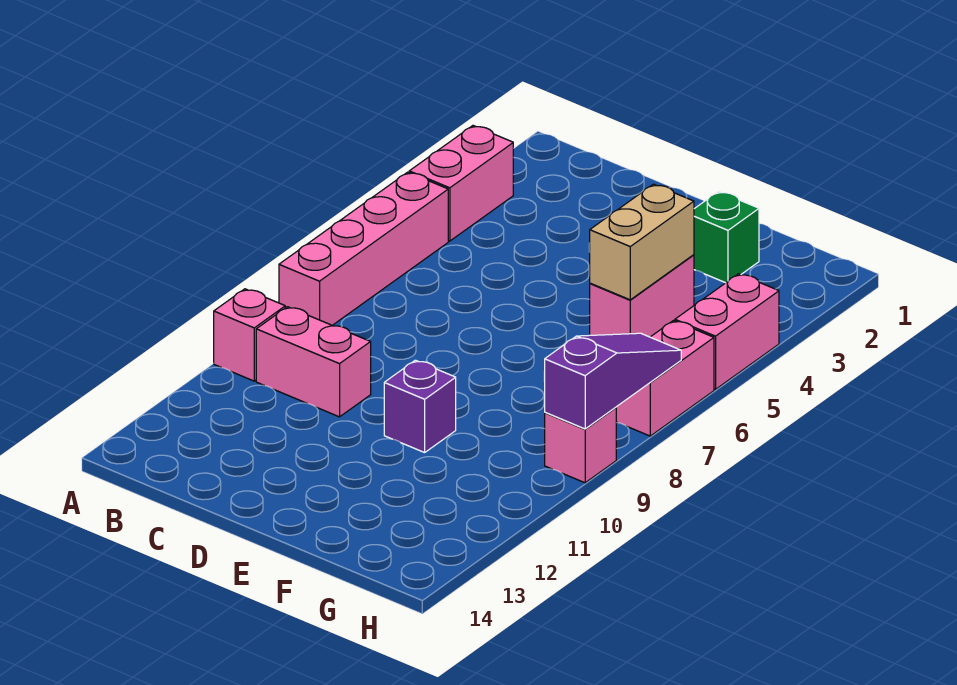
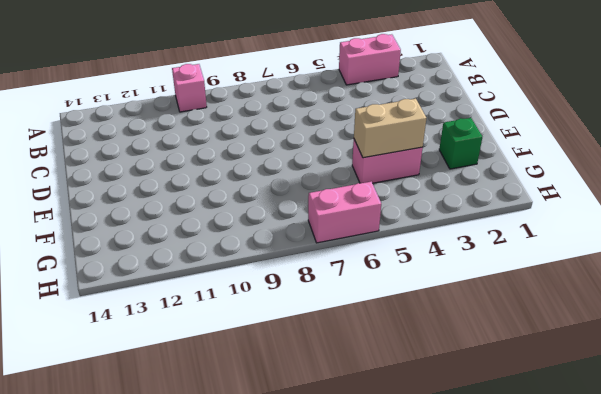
none -> pink brick A5:A8 level 1
none -> pink brick B10:C10 level 1
none -> purple brick E10 level 1

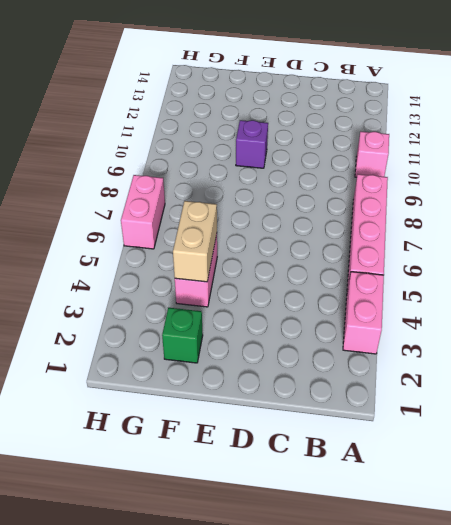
none -> pink brick B10:C10 level 1
none -> pink brick H4:H5 level 1
none -> pink brick H9 level 1

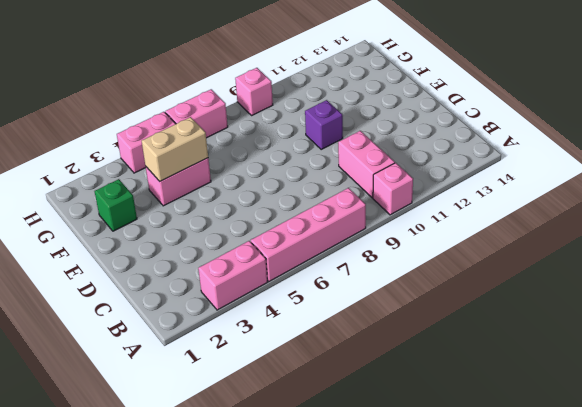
none -> purple slope H7:H9 level 2 top 9

